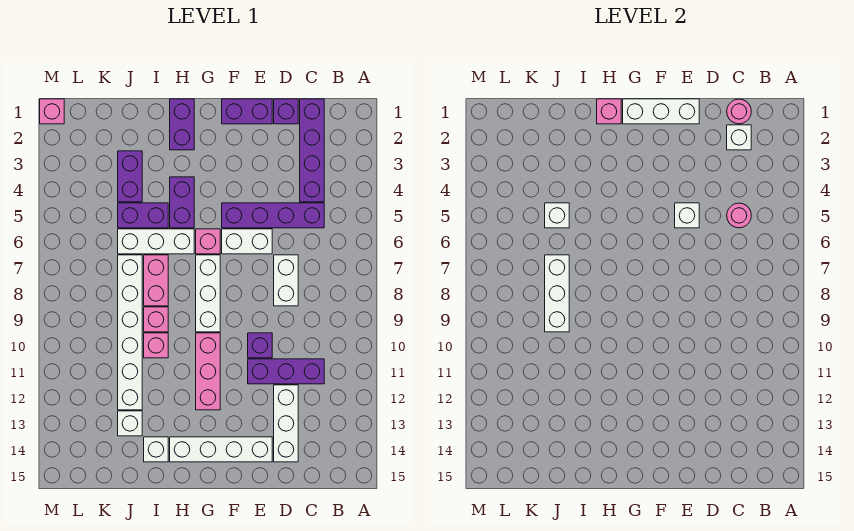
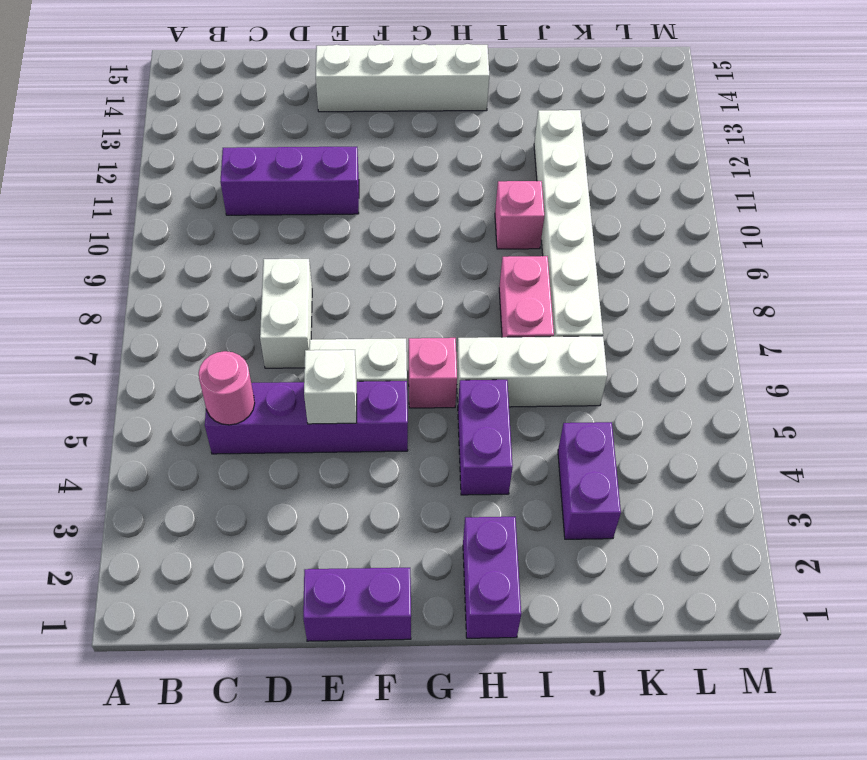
none -> purple brick C1:C4 level 1
none -> purple brick D1 level 1
none -> white brick D12:D14 level 1
none -> purple brick E10 level 1

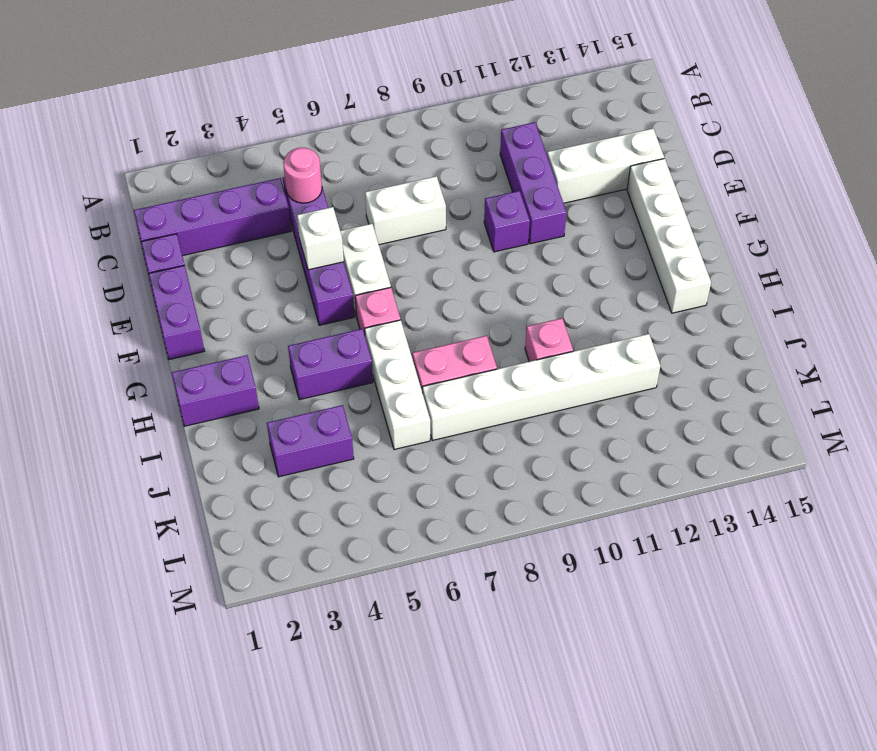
none -> white brick G7:G9 level 1
none -> pink brick G10:G12 level 1
none -> purple brick I5:J5 level 1
none -> pink brick I9 level 1

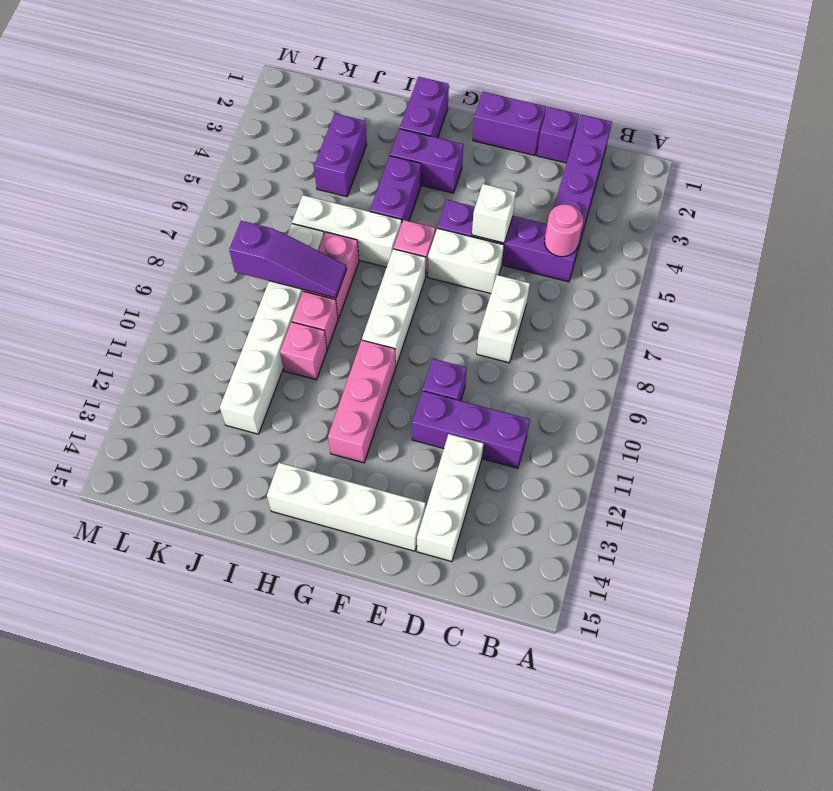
purple brick G3:H3 level 1 -> purple brick I5:J5 level 1
purple slope I8:K8 level 2 top K -> white brick J7:J9 level 2
none -> white brick I14 level 1
none -> white brick J13 level 1
none -> pink brick M1 level 1
none -> pink round brick C1 level 2

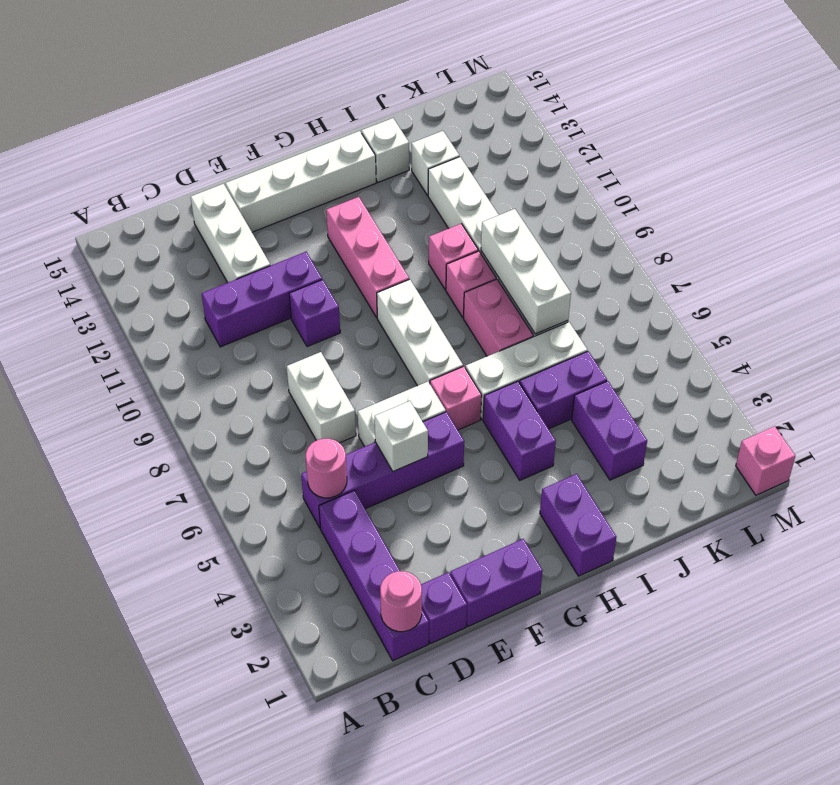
none -> white brick C2 level 2
none -> white brick E1:G1 level 2
none -> pink brick H1 level 2
none -> white brick J5 level 2

